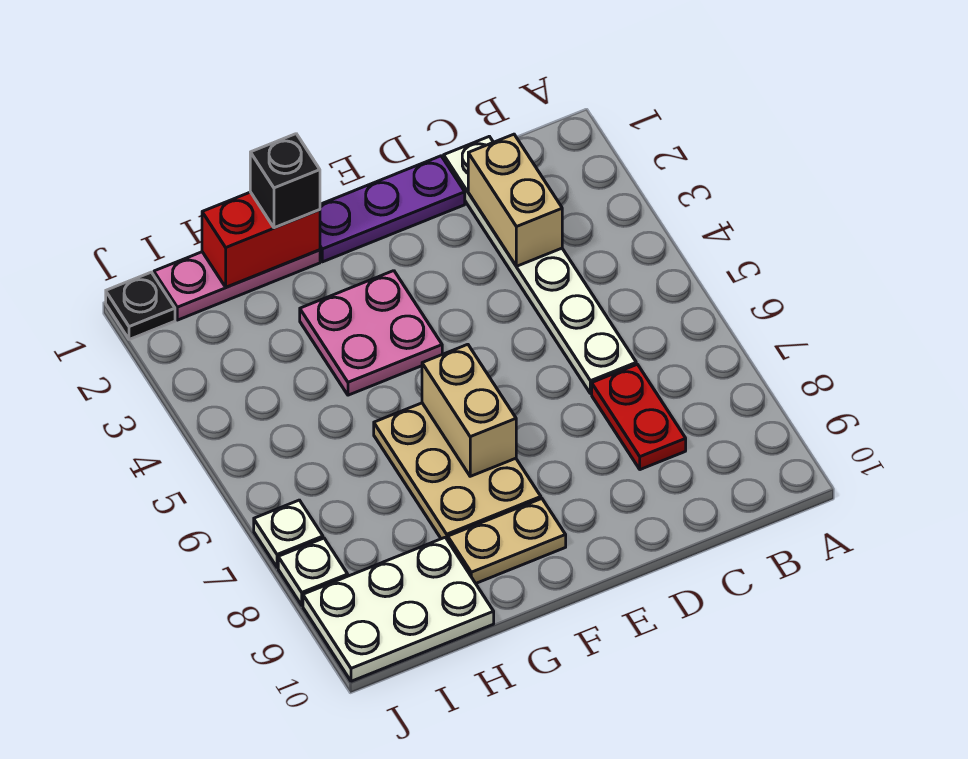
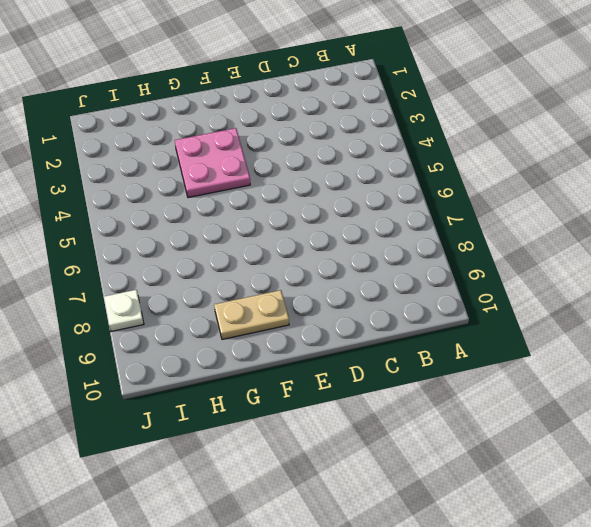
none -> white plate C1:C6 level 1
none -> red plate C7:C8 level 1
none -> purple plate D1:F1 level 1

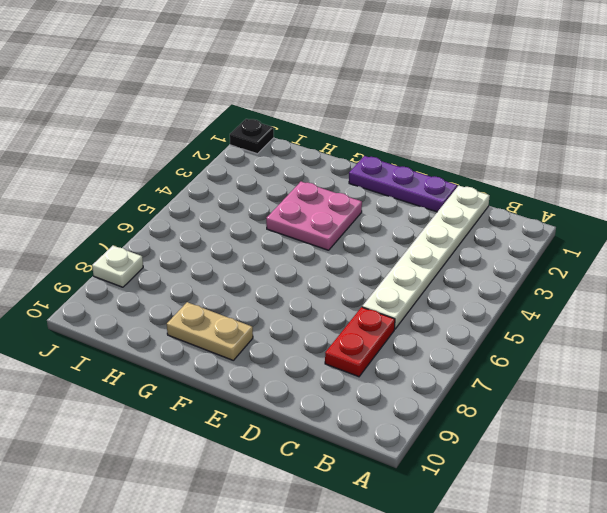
none -> tan plate F6:G8 level 1
none -> pink plate G1:I1 level 1
none -> white plate H9:J10 level 1

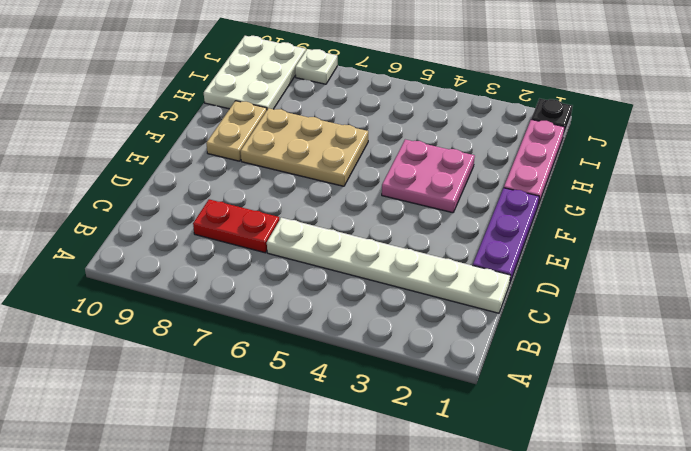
none -> white plate J7 level 1
none -> tan brick C2:C3 level 2
none -> tan brick F6:F7 level 2

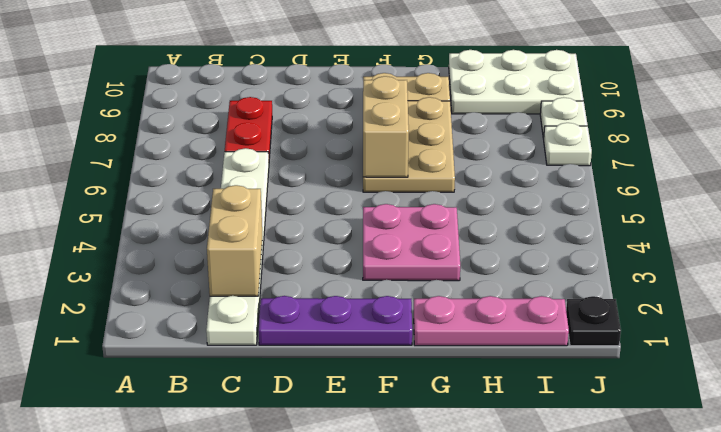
none -> red brick G1:H1 level 2
none -> black brick G1 level 3

